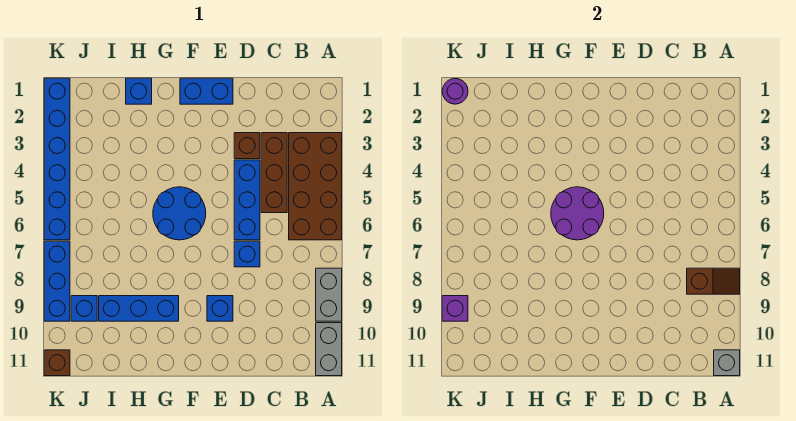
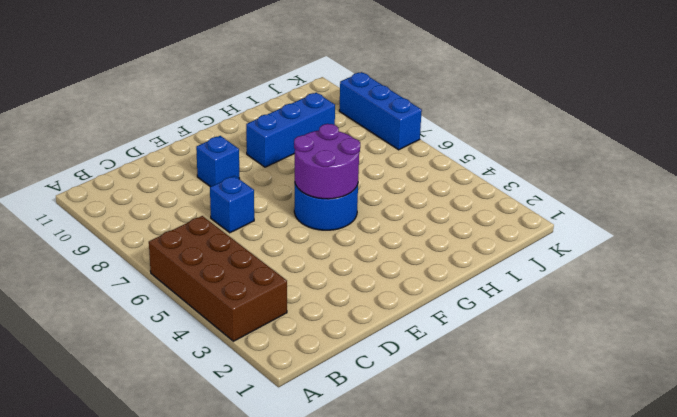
none -> grey brick A8:A9 level 1
none -> grey brick A10:A11 level 1
none -> brown brick C3:C5 level 1

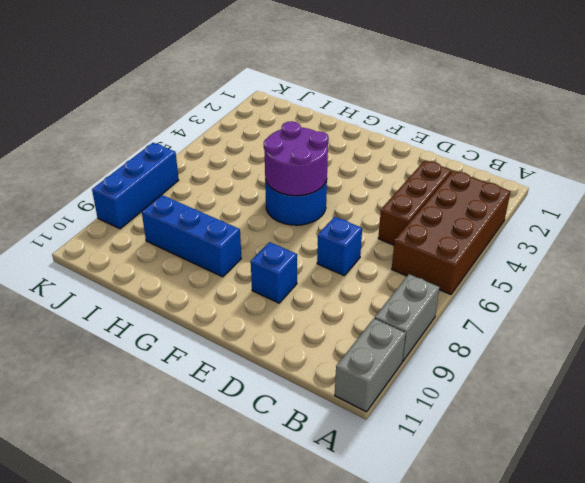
none -> brown brick D3 level 1
none -> blue brick D4:D6 level 1
none -> blue brick E1:F1 level 1

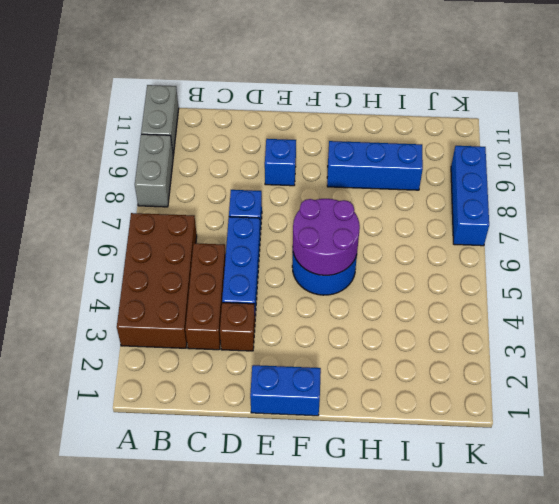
none -> blue brick H1 level 1
none -> blue brick J9 level 1
none -> blue brick K1:K6 level 1

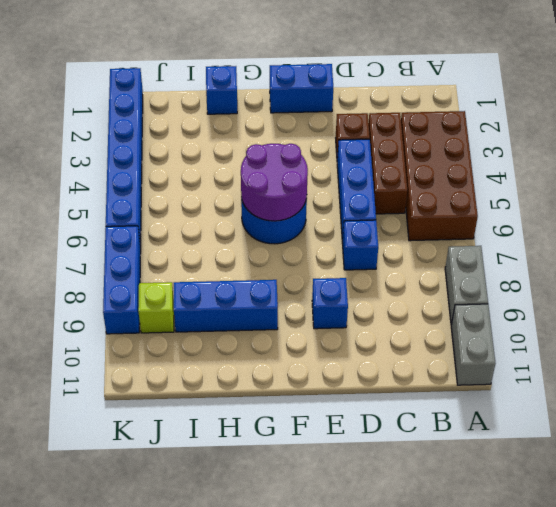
lime brick J9 level 1 -> blue brick J9 level 1
none -> brown brick K11 level 1
none -> brown slope A8:B8 level 2 top B
none -> grey brick A11 level 2

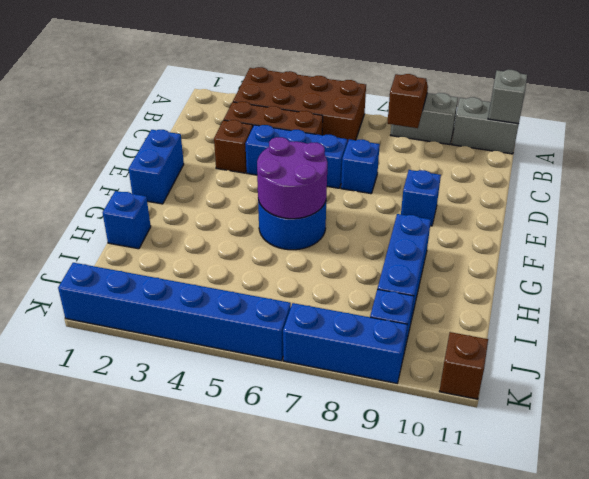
none -> purple round brick K1 level 2
none -> purple brick K9 level 2

